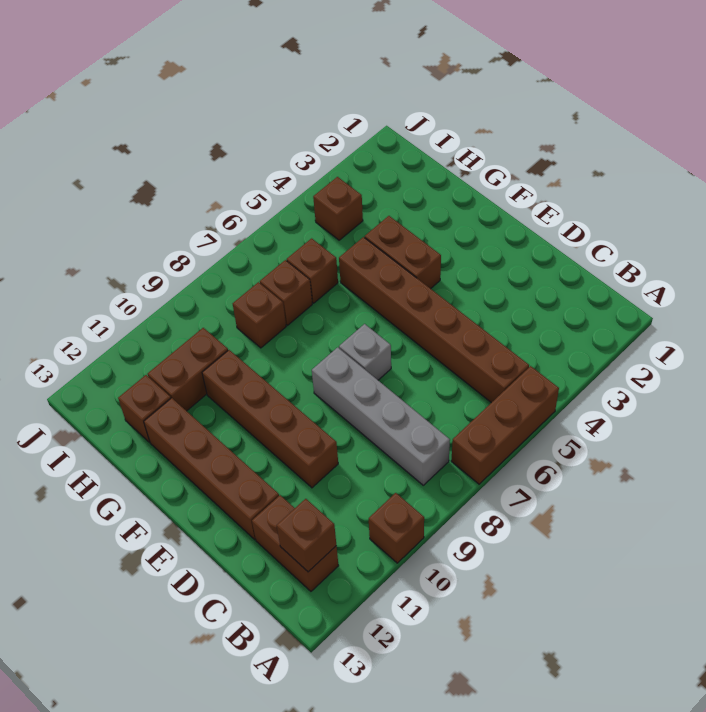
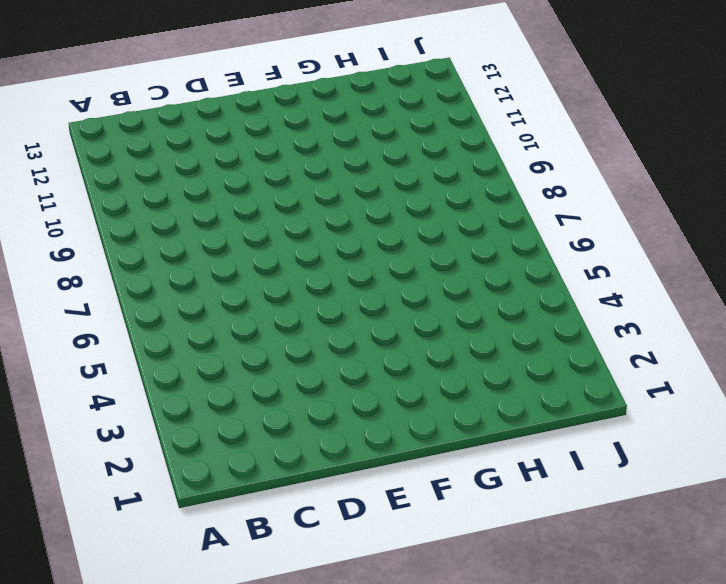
none -> brown brick A5:A7 level 1
none -> brown brick A10 level 1
none -> brown brick B5:G5 level 1

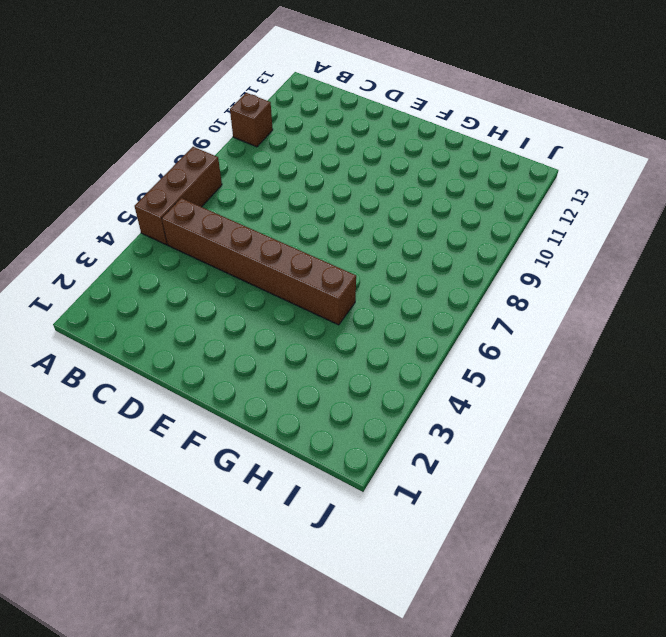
none -> grey brick B8:E8 level 1
none -> brown brick B12:C12 level 1
none -> brown brick D10:G10 level 1

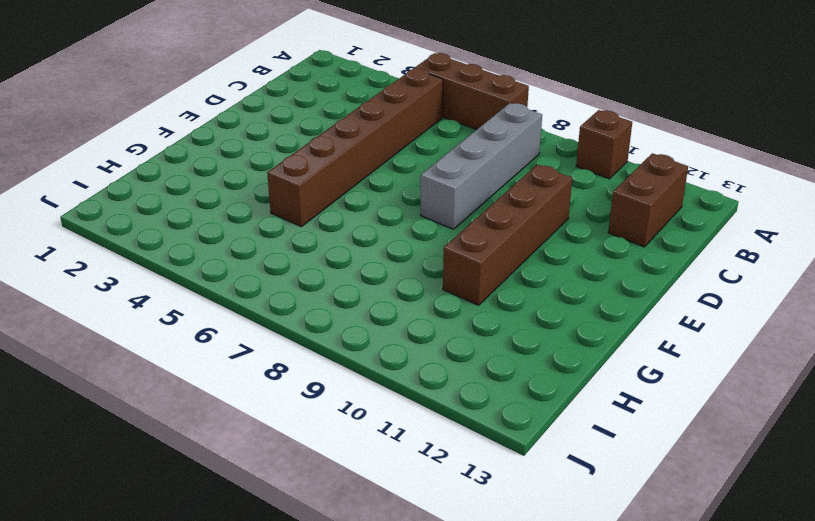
none -> brown brick D12:G12 level 1
none -> grey brick E7 level 1
none -> brown brick F4:G4 level 1

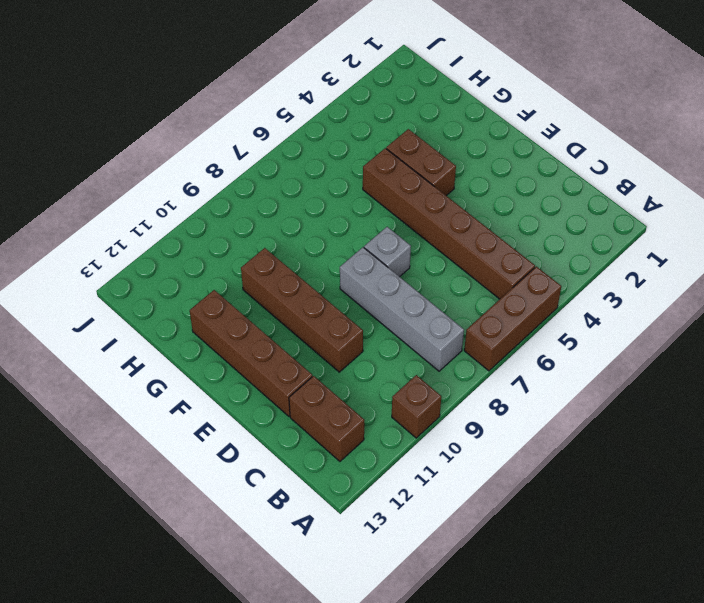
none -> brown brick H6 level 1
none -> brown brick H7 level 1
none -> brown brick H8 level 1

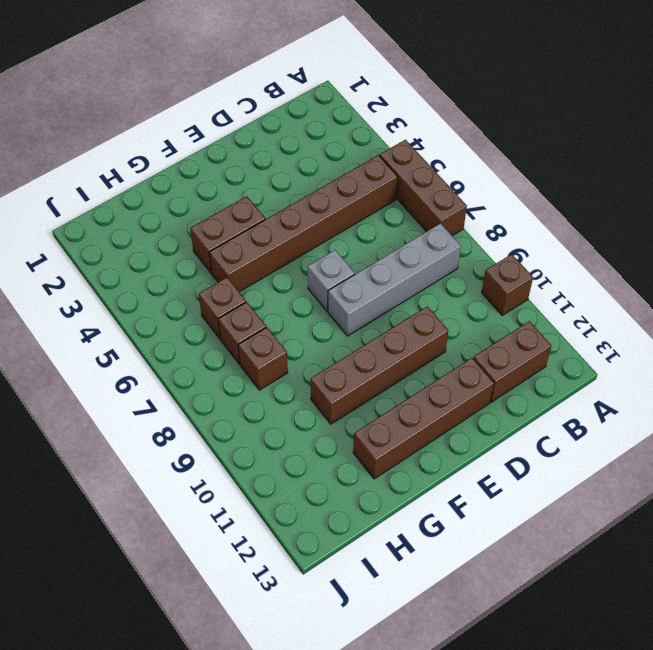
none -> brown brick H10:H11 level 1
none -> brown brick H12 level 1
none -> brown brick I4 level 1

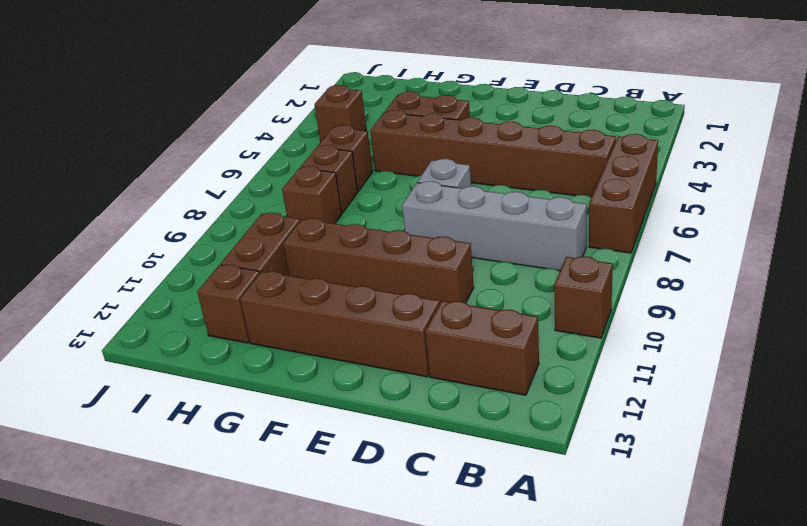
none -> brown brick B12 level 2

